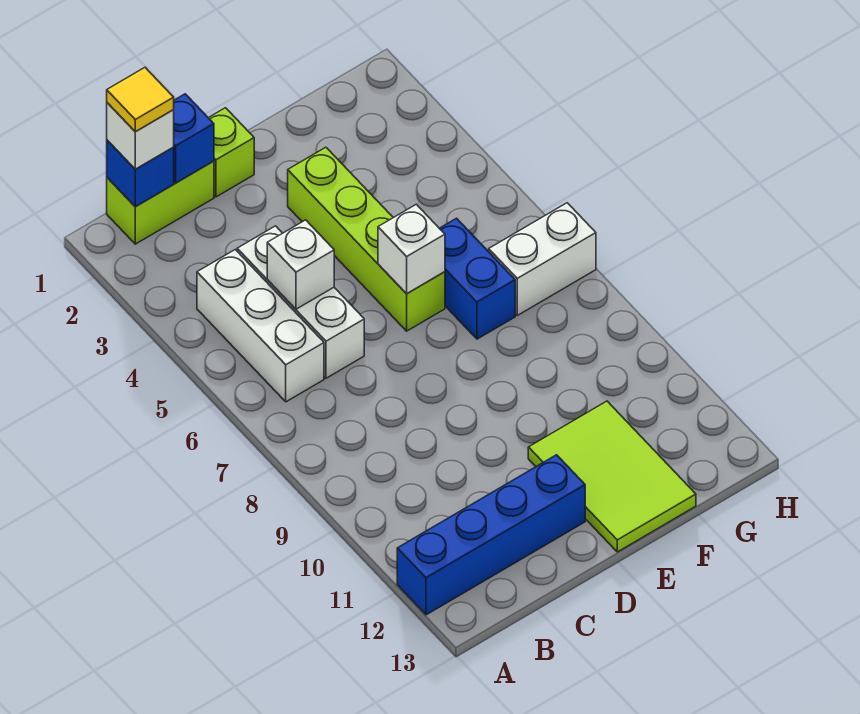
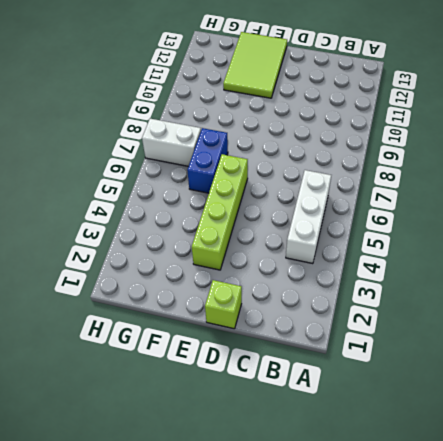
none -> blue brick A12:D12 level 1
none -> lime brick B1:C1 level 1
none -> white brick C4:C6 level 1

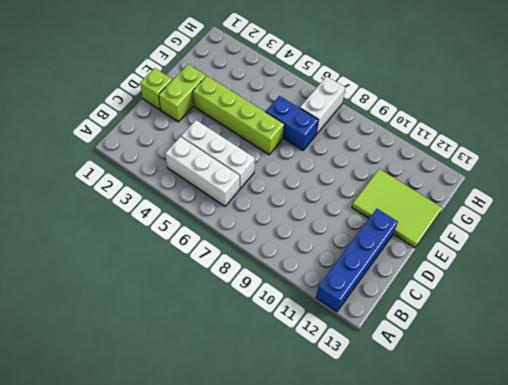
lime brick D2:E2 level 1 -> lime brick B1:C1 level 1
none -> blue brick B1 level 2
none -> blue brick C1 level 2
none -> white brick C5 level 2

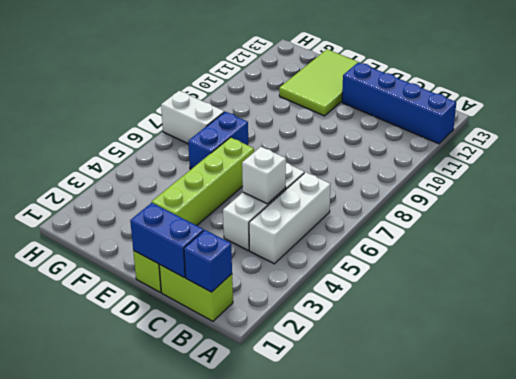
blue brick C1:D1 level 2 -> blue brick C1 level 2
none -> white brick E6 level 2
none -> white brick B1 level 3
none -> yellow tile B1 level 4

